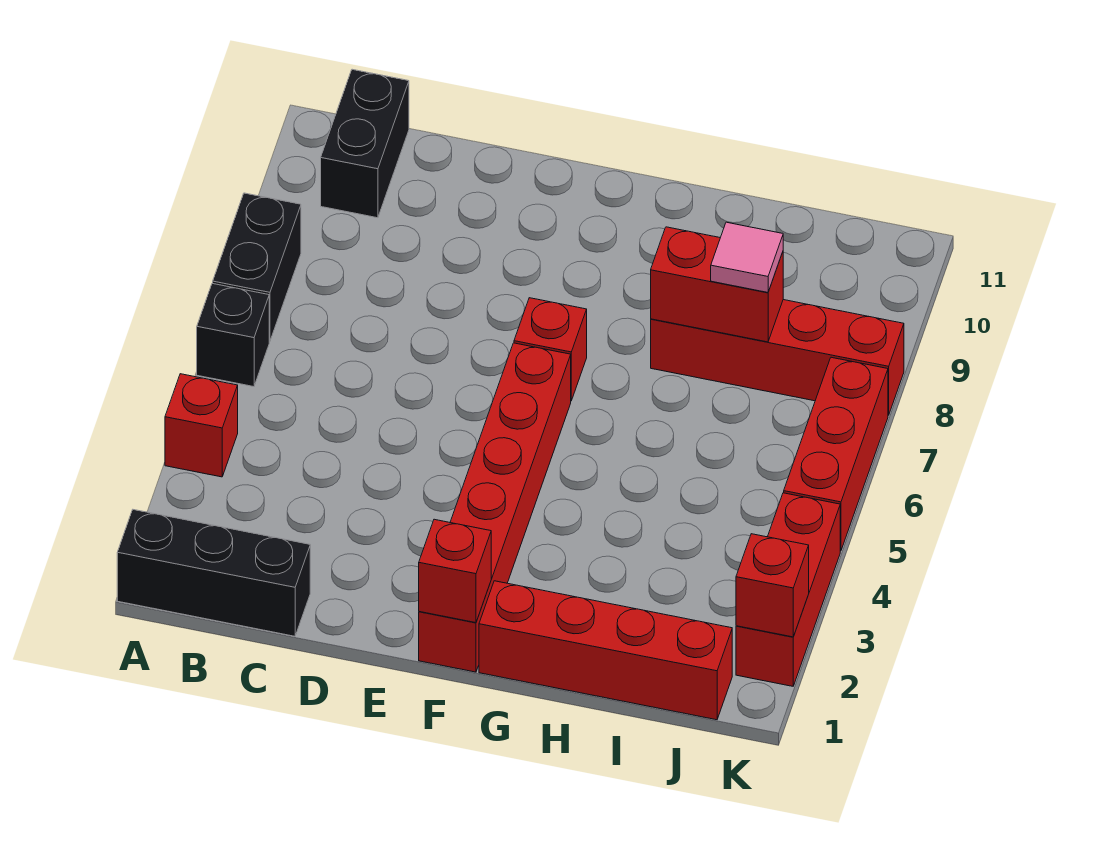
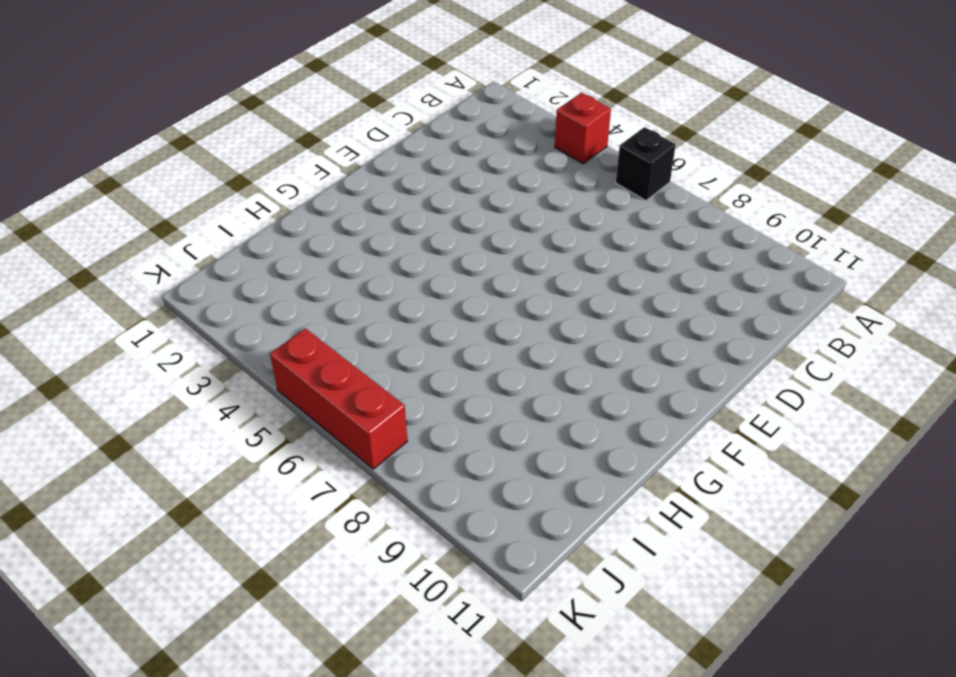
none -> black brick A1:C1 level 1
none -> black brick A7:A8 level 1
none -> black brick B10:B11 level 1

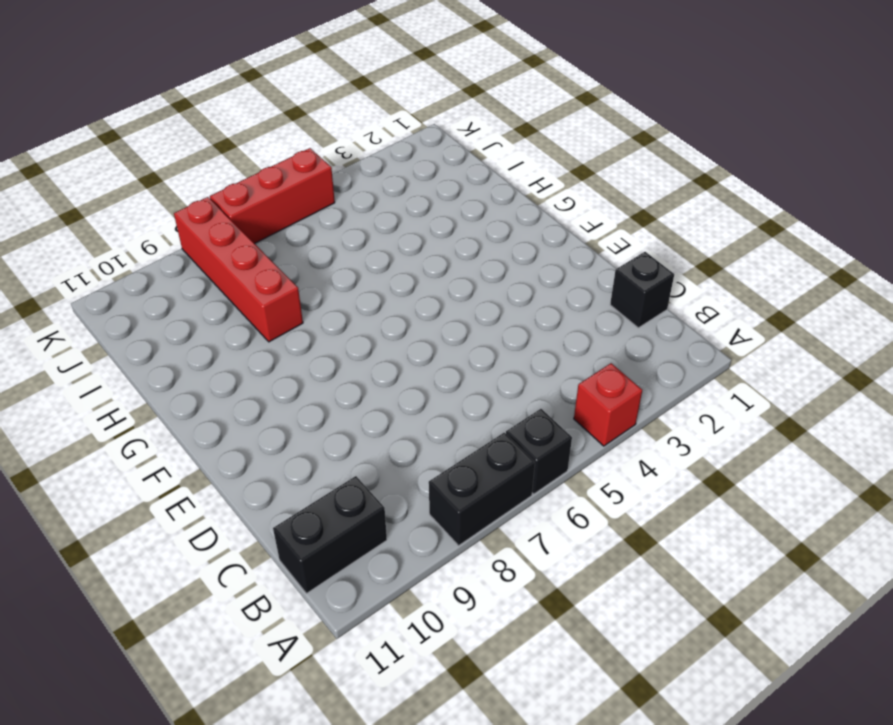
black brick C1 level 1 -> black brick A1:C1 level 1
none -> red brick F1:F6 level 1
none -> red brick F7 level 1
none -> red brick G1:J1 level 1

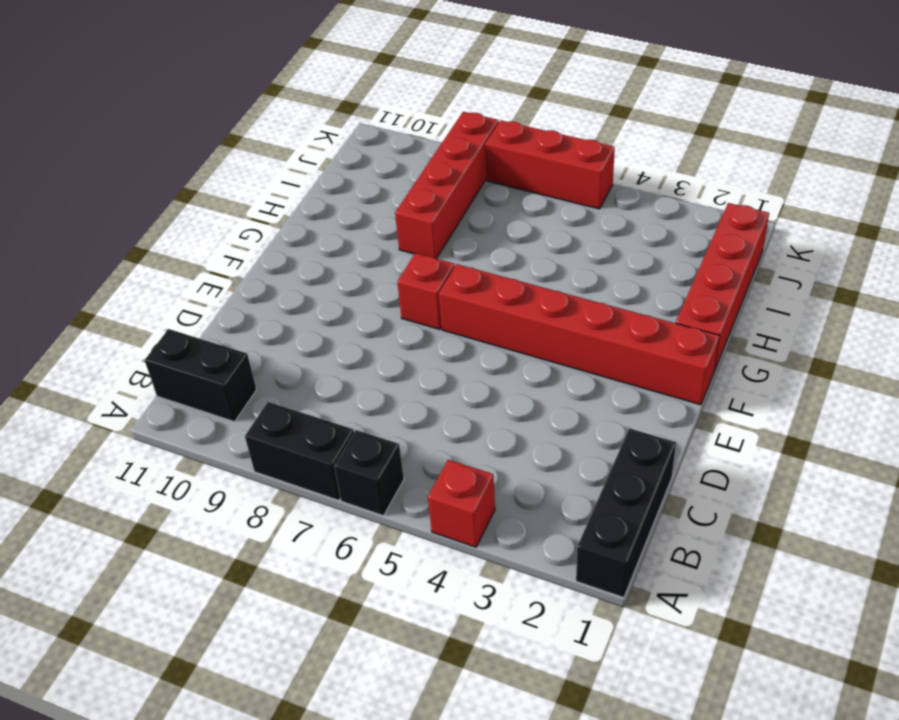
none -> red brick K2:K4 level 1
none -> red brick F1 level 2
none -> red brick H8:I8 level 2

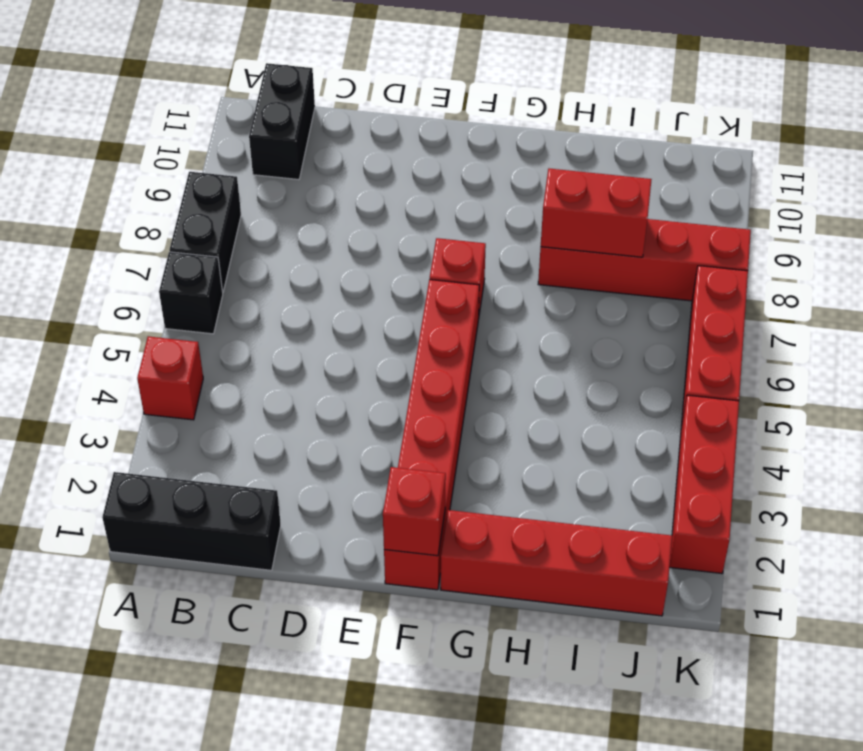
none -> red brick K2 level 2
none -> pink tile I8 level 3

